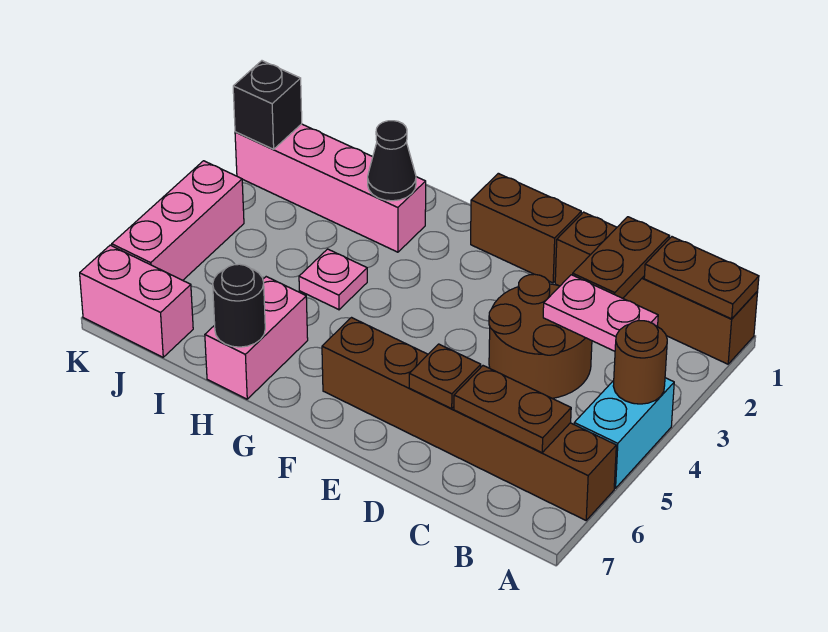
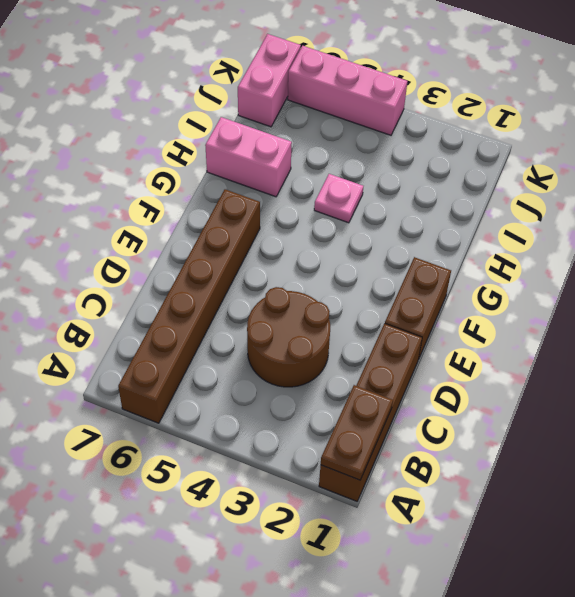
none -> cyan brick A4:A5 level 1
none -> pink brick H2:K2 level 1
none -> brown round brick A4 level 2

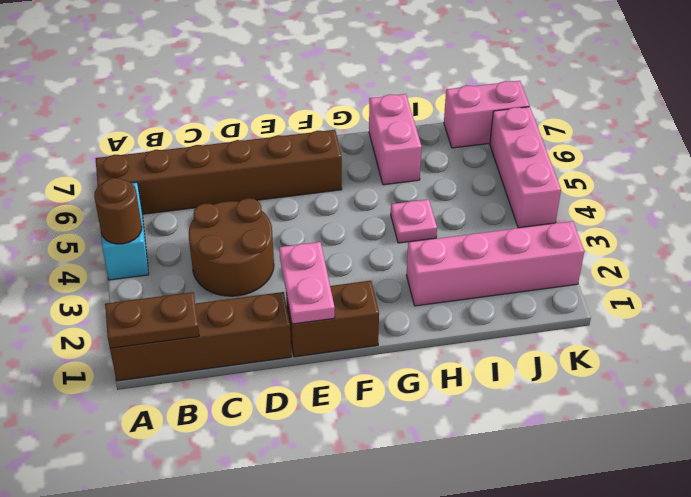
pink plate E1:E2 level 2 -> pink plate B3:C3 level 2
none -> brown plate B6:C6 level 2
none -> brown plate C1:C2 level 2
none -> brown plate D6 level 2

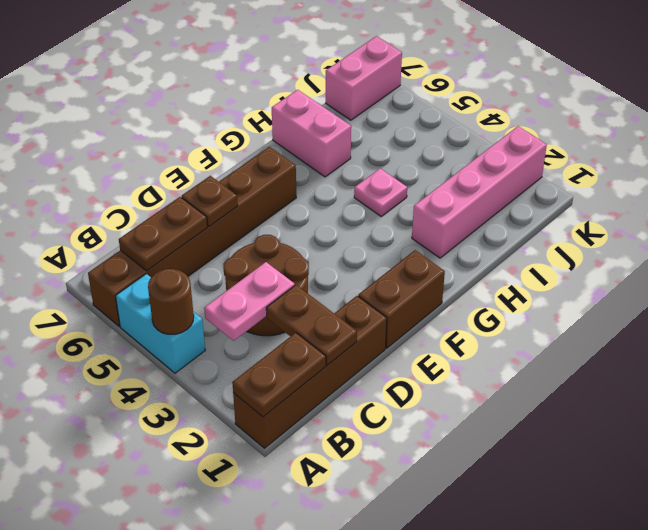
none -> pink brick K4:K6 level 1
none -> black cone H2 level 2
none -> black round brick H7 level 2

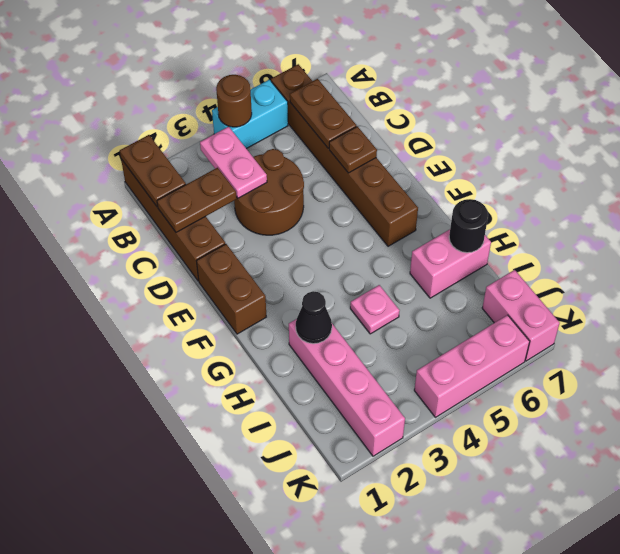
none -> black brick K2 level 2

